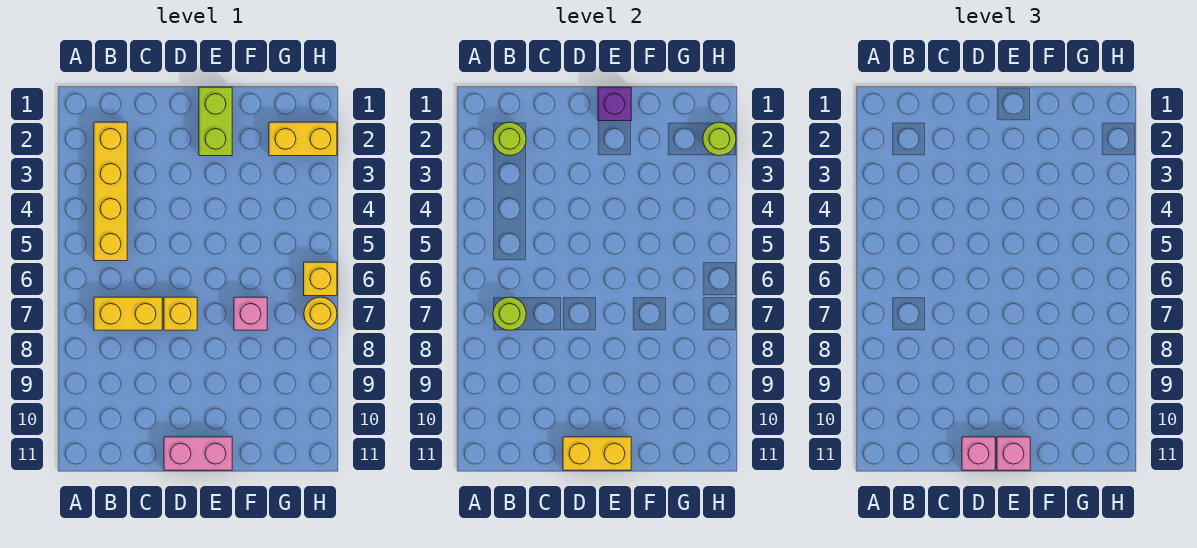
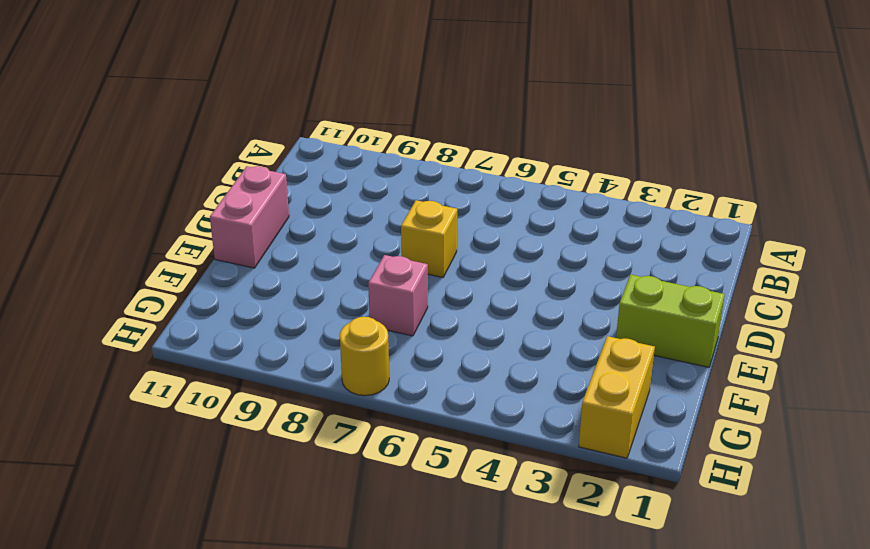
none -> yellow brick B2:B5 level 1
none -> yellow brick B7:C7 level 1
none -> yellow brick H6 level 1

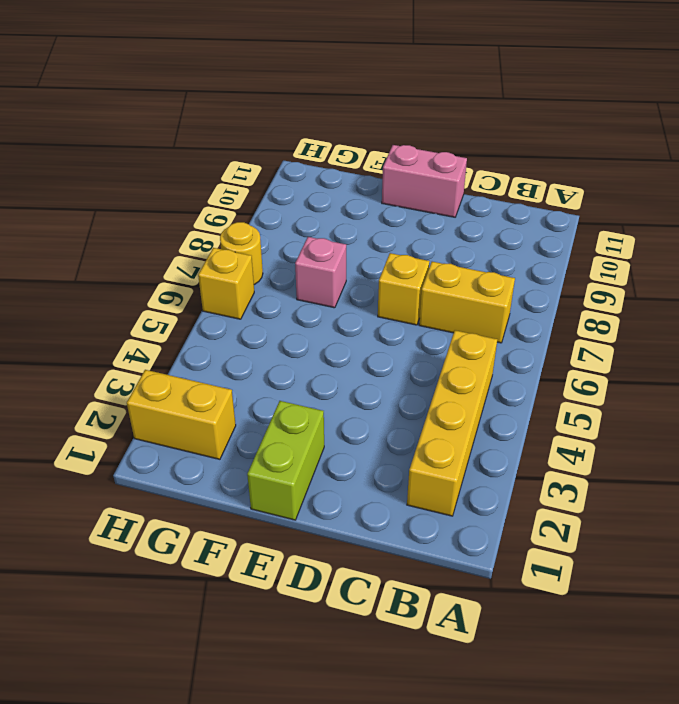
none -> lime round brick B2 level 2
none -> lime round brick B7 level 2
none -> yellow brick D11:E11 level 2

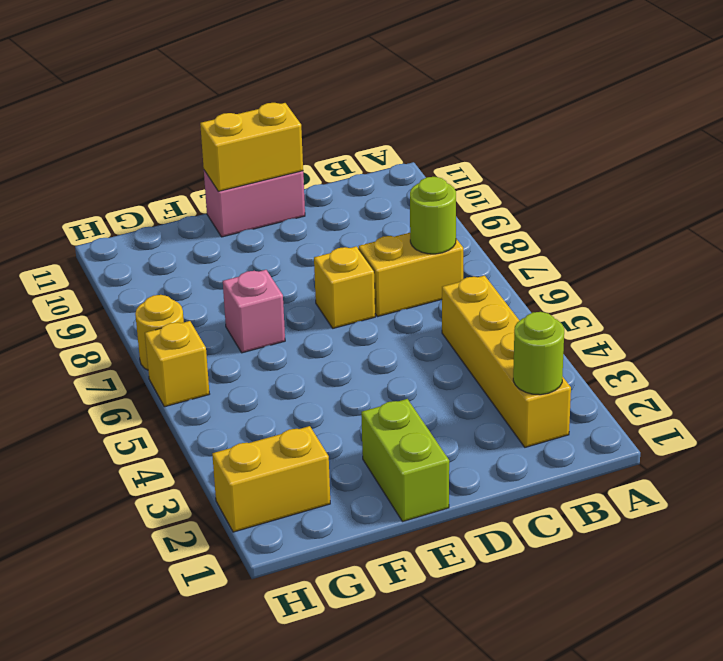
none -> purple brick E1 level 2
none -> lime round brick H2 level 2
none -> pink brick D11 level 3

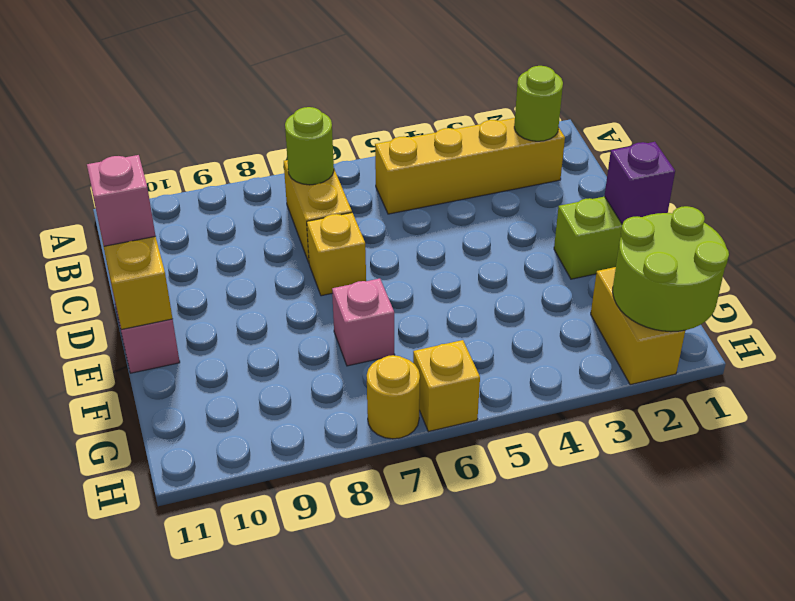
lime round brick G1:H2 level 2 -> lime round brick H2 level 2
none -> pink brick E11 level 3

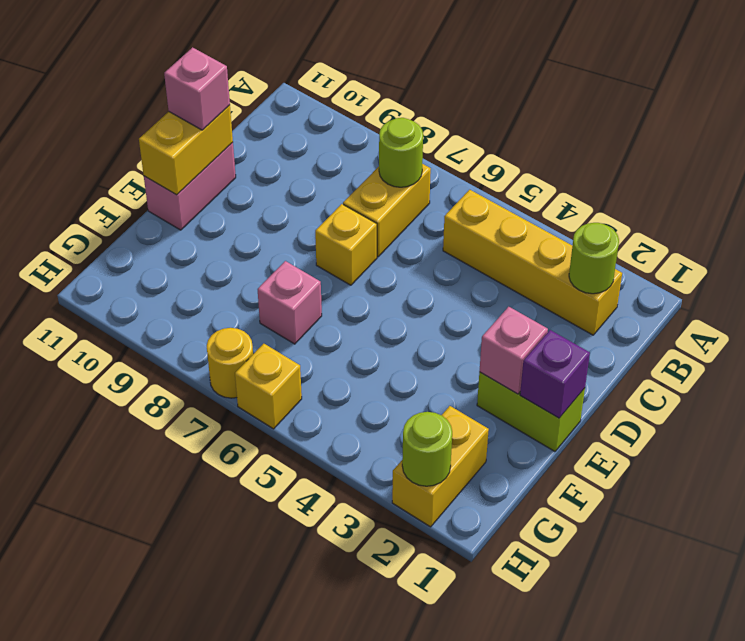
pink brick E2 level 2 -> pink brick E11 level 3

